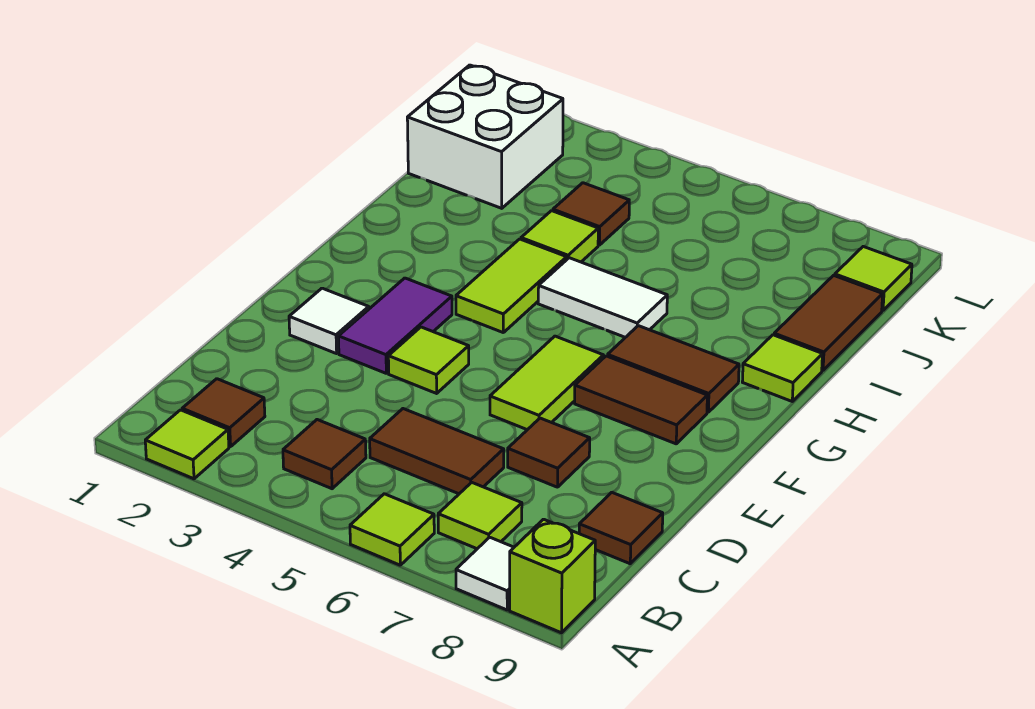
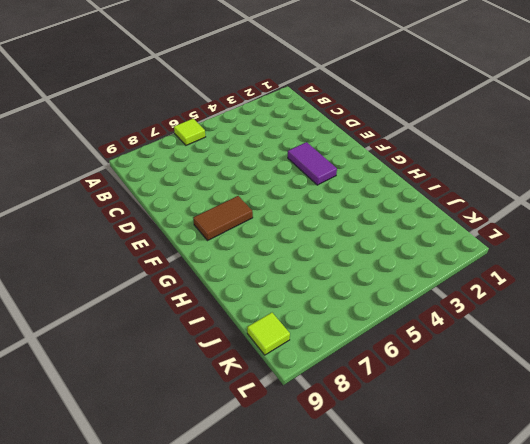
none -> lime tile A2 level 1
none -> white tile A8 level 1
none -> lime brick A9 level 1

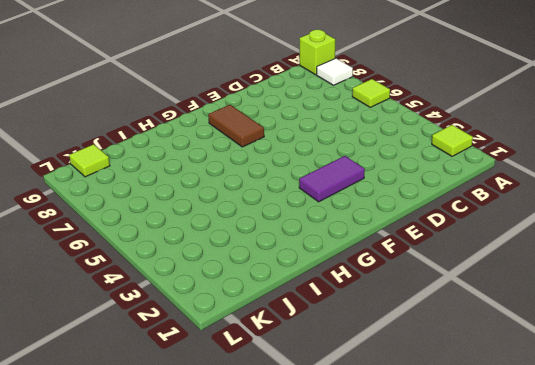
none -> brown tile B2 level 1
none -> brown tile B4 level 1
none -> lime tile B7 level 1

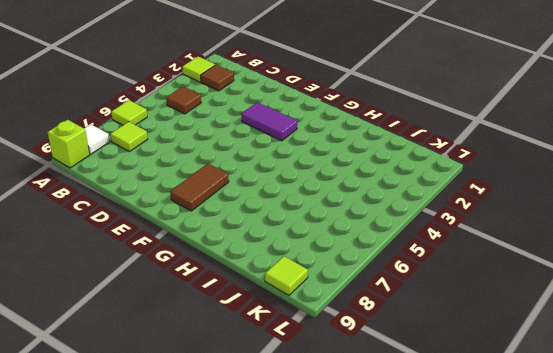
none -> brown tile C5:C6 level 1
none -> brown tile C9 level 1
none -> brown tile D7 level 1

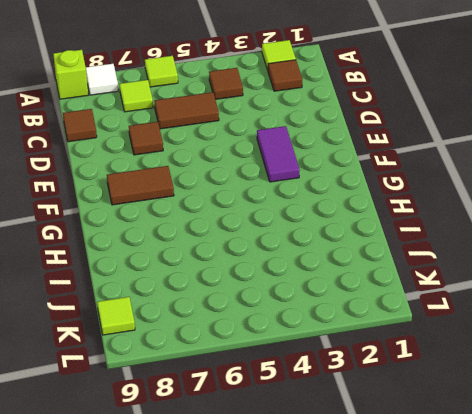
none -> white tile E2 level 1
none -> lime tile E4 level 1
none -> lime tile E6:F6 level 1

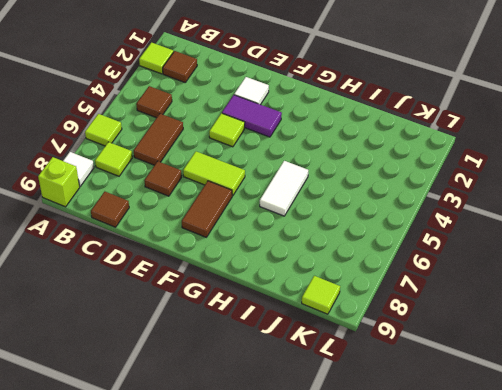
none -> lime tile G4:H4 level 1
none -> brown tile G7:G8 level 1
none -> lime tile H9 level 1

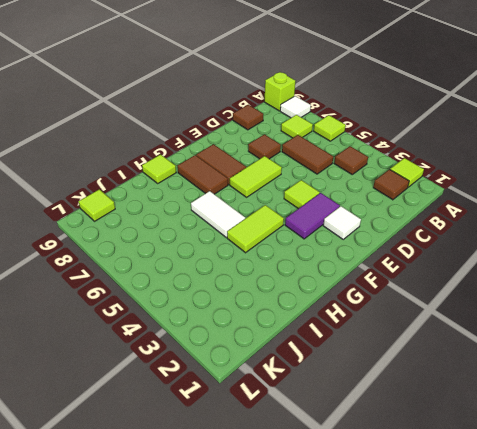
none -> lime tile I4 level 1
none -> brown tile I9:J9 level 1
none -> white brick J1:K2 level 1

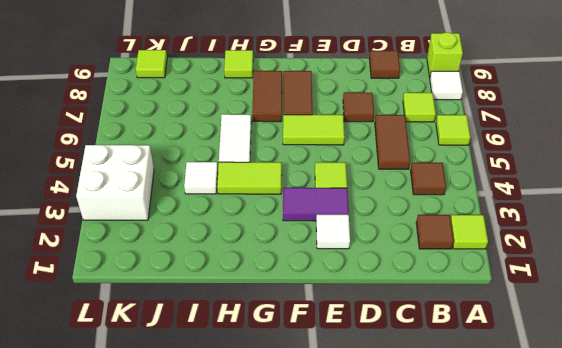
white tile I4 level 1 -> lime tile I4 level 1
white brick K3:L4 level 1 -> white brick J1:K2 level 1
none -> brown tile I9:J9 level 1
none -> brown tile J4 level 1

